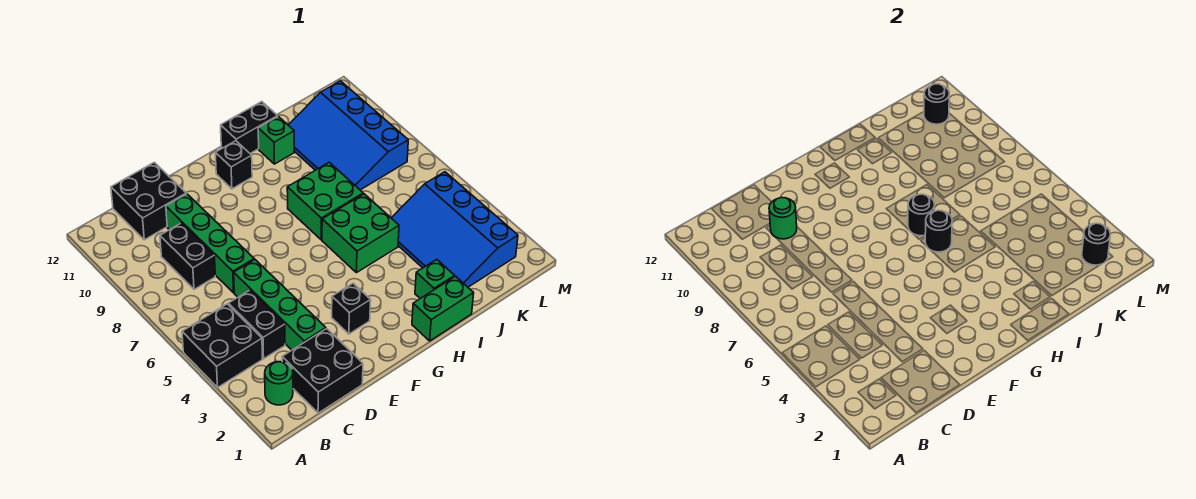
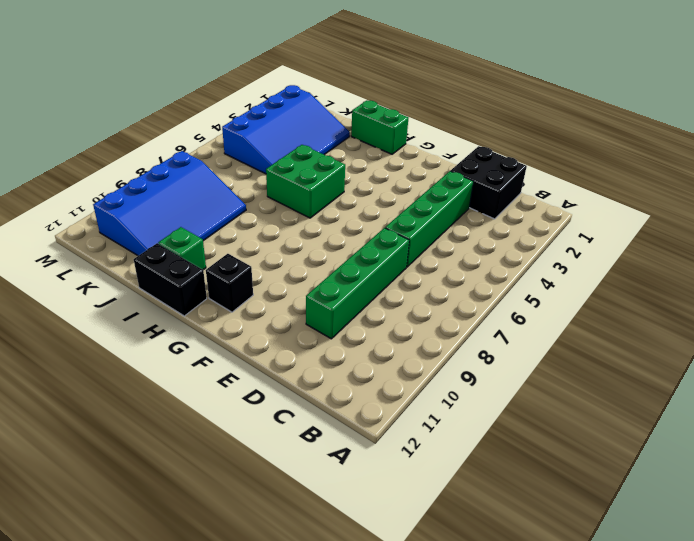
none -> black brick A4:B5 level 1
none -> green round brick B2 level 1
none -> black brick C4:C5 level 1

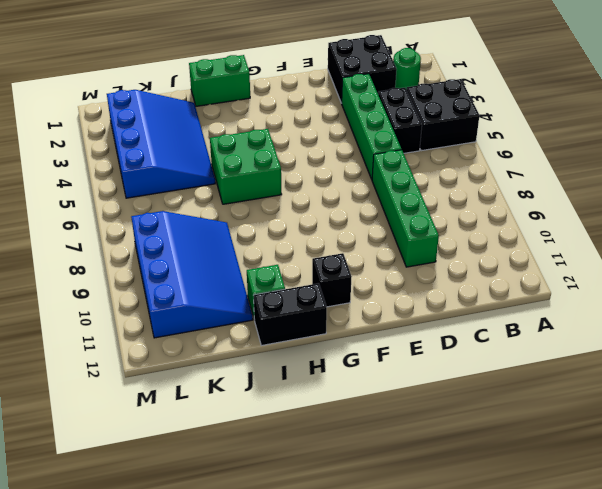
none -> black brick C8:C9 level 1
none -> black brick C11:D12 level 1
none -> black brick F3 level 1

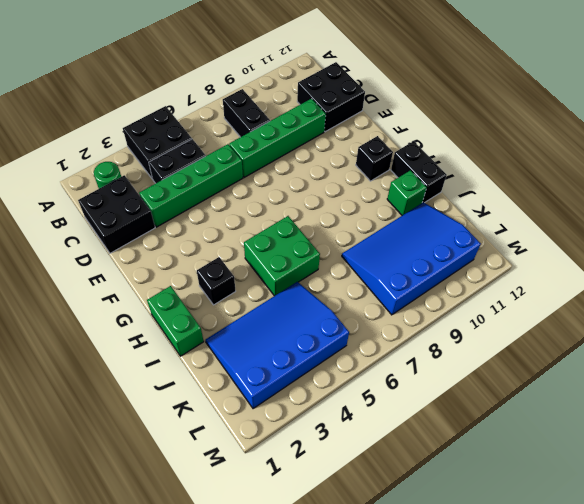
black brick B8:C8 level 1 -> black brick C8:C9 level 1
black brick H3 level 1 -> black brick F3 level 1
none -> green brick H7:I8 level 1
none -> green brick I2 level 1
none -> green round brick D10 level 2

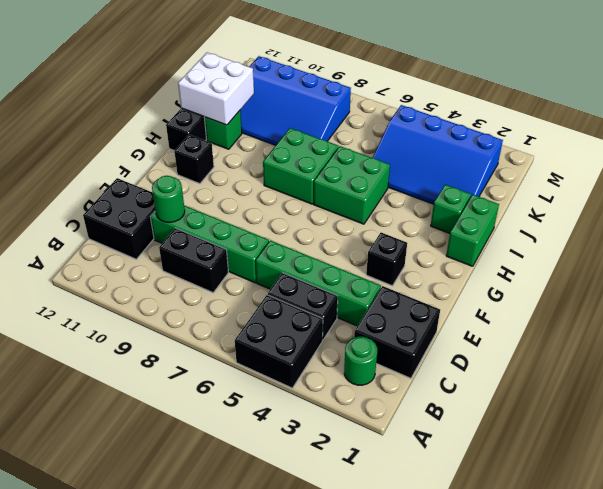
white brick I11:J12 level 2 -> none
none -> black round brick H6 level 2
none -> black round brick H7 level 2
none -> black round brick L2 level 2

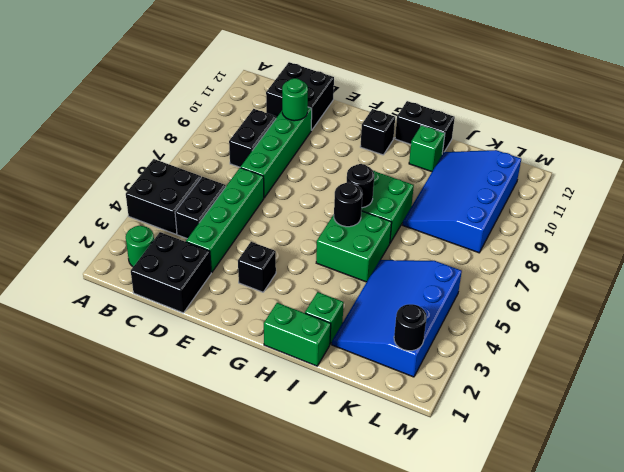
none -> black round brick L11 level 2

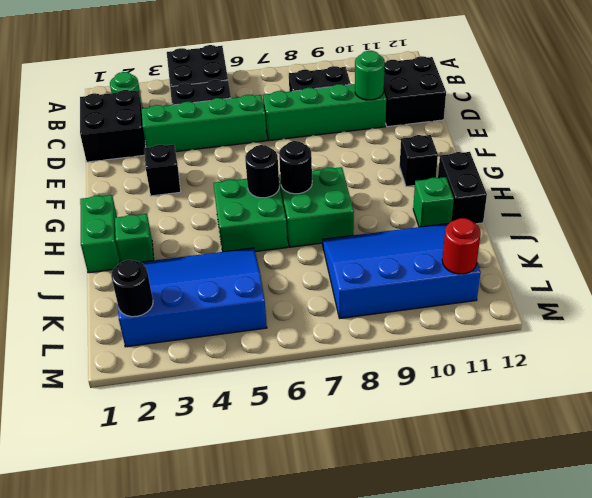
red round brick L11 level 2 -> black round brick L11 level 2

